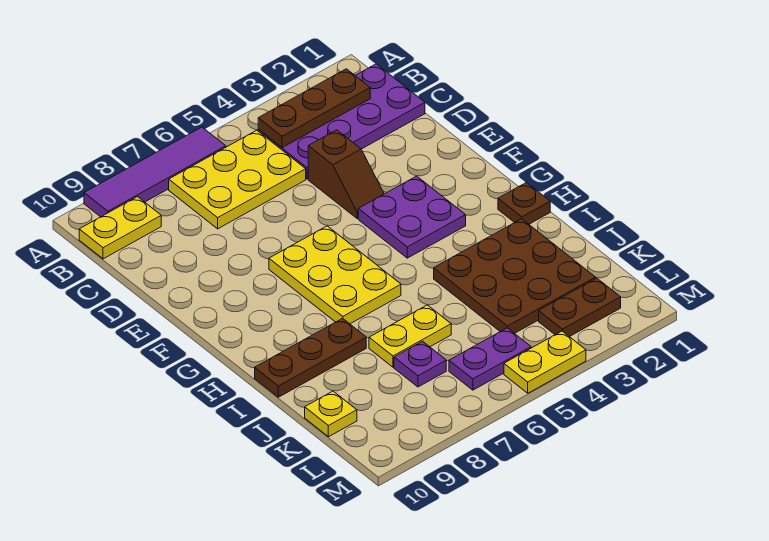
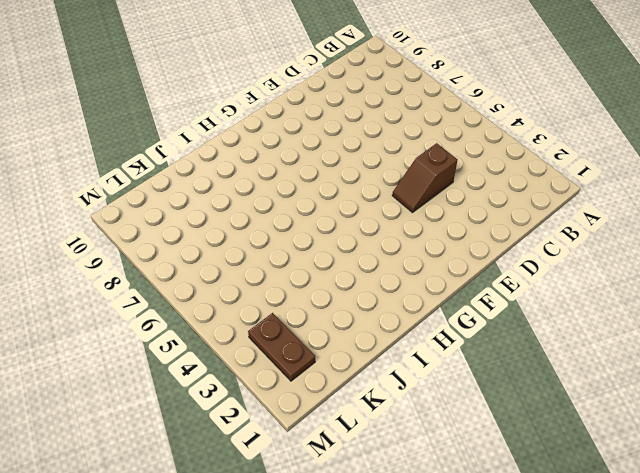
none -> purple tile A6:A9 level 1
none -> purple plate B1:C4 level 1
none -> yellow plate B5:C7 level 1

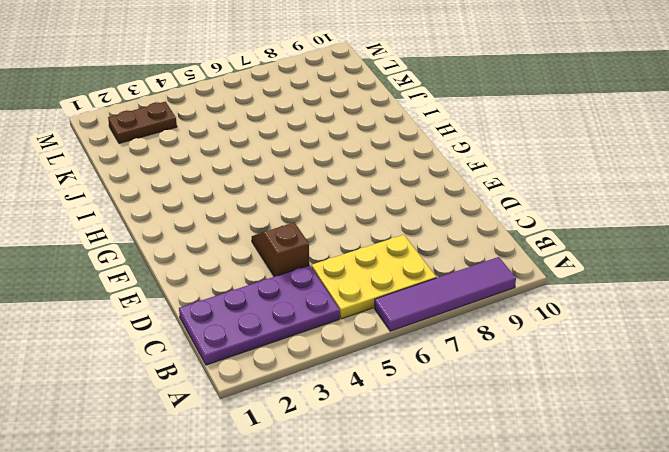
none -> yellow plate B9:B10 level 1
none -> purple plate F3:G4 level 1
none -> yellow plate F6:H7 level 1

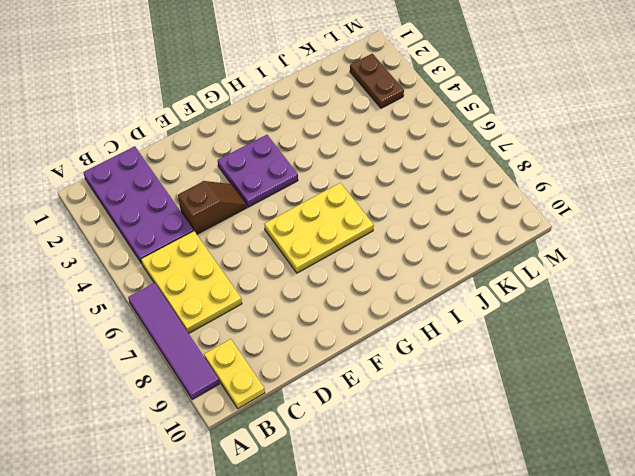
none -> brown plate H1 level 1
none -> brown plate I2:K4 level 1
none -> brown plate I8:I10 level 1

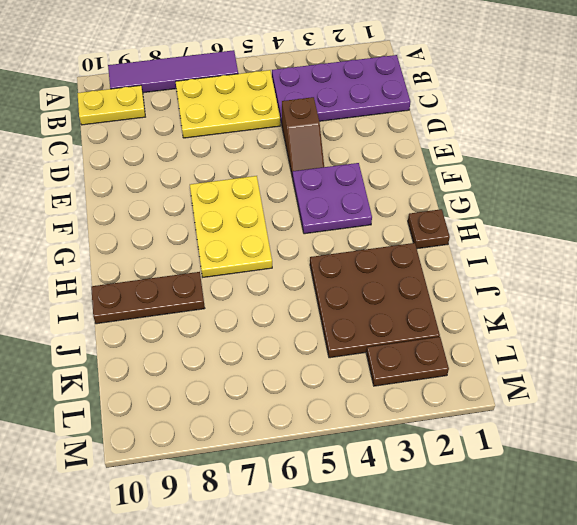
none -> yellow plate J6:J7 level 1
none -> purple plate K7 level 1
none -> yellow plate K10 level 1

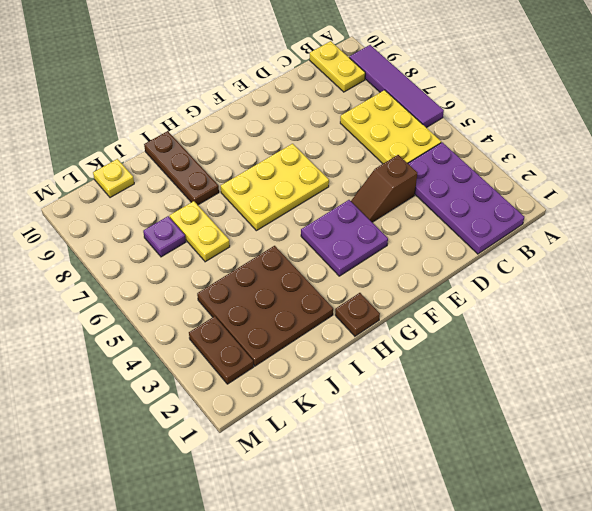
none -> purple plate L5:L6 level 1
none -> yellow plate M4:M5 level 1
none -> brown plate B2:B4 level 2

